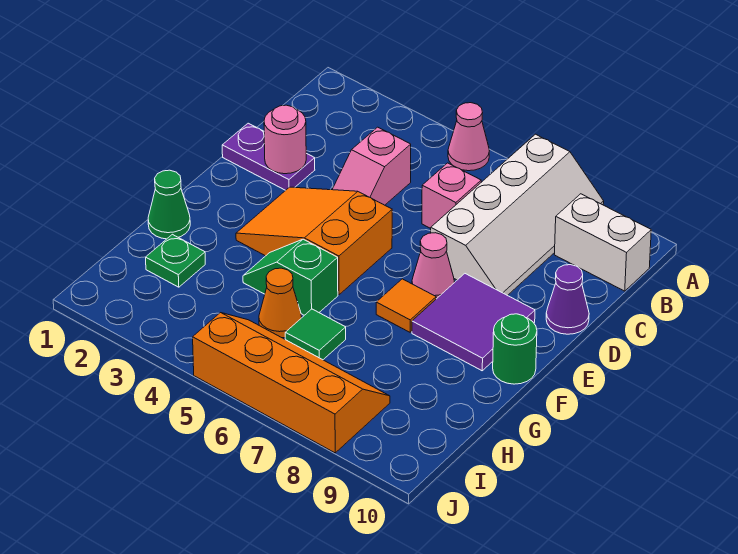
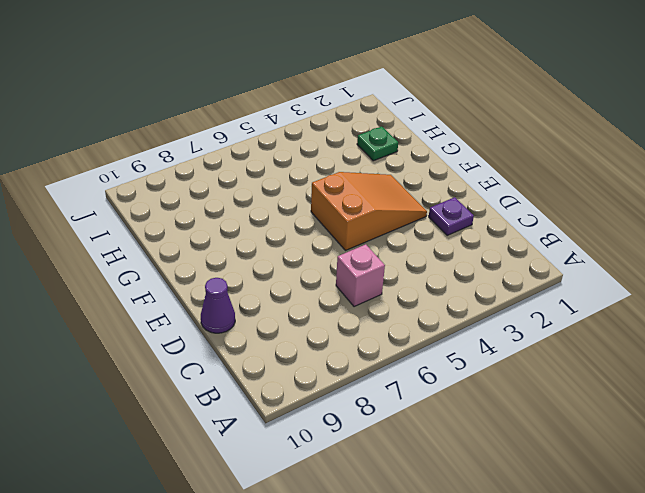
purple plate D2 level 1 -> purple plate D1:D2 level 1
none -> pink cone A5 level 1
none -> white slope A7:D8 level 1 top 7
none -> white brick B9:B10 level 1

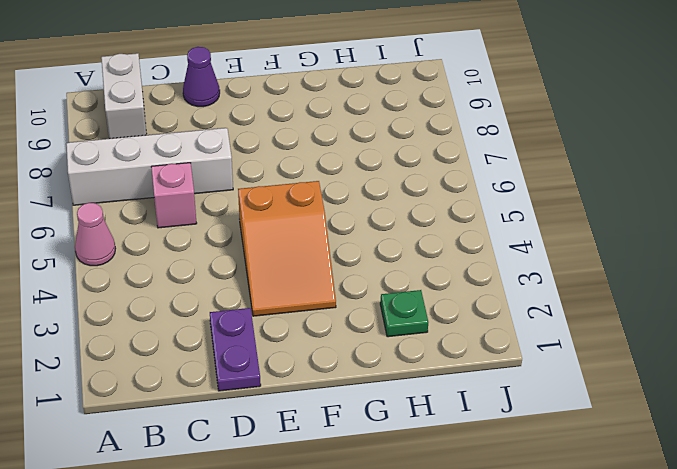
none -> pink slope C4:D4 level 1 top C
none -> pink cone E7 level 1
none -> purple tile E8:F9 level 1

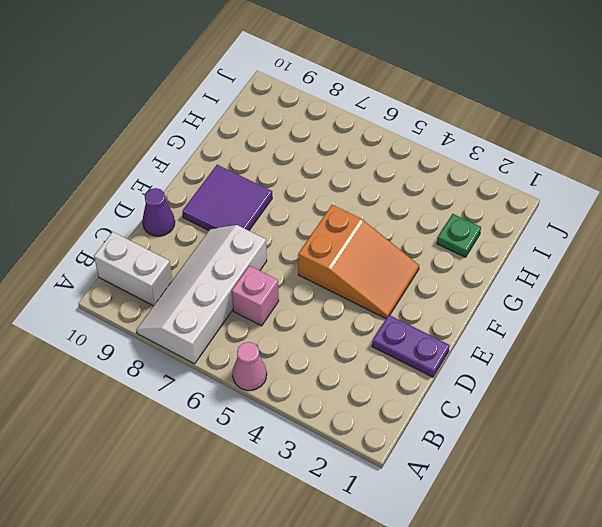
none -> pink slope C4:D4 level 1 top C
none -> pink cone E7 level 1
none -> orange tile F7 level 1

